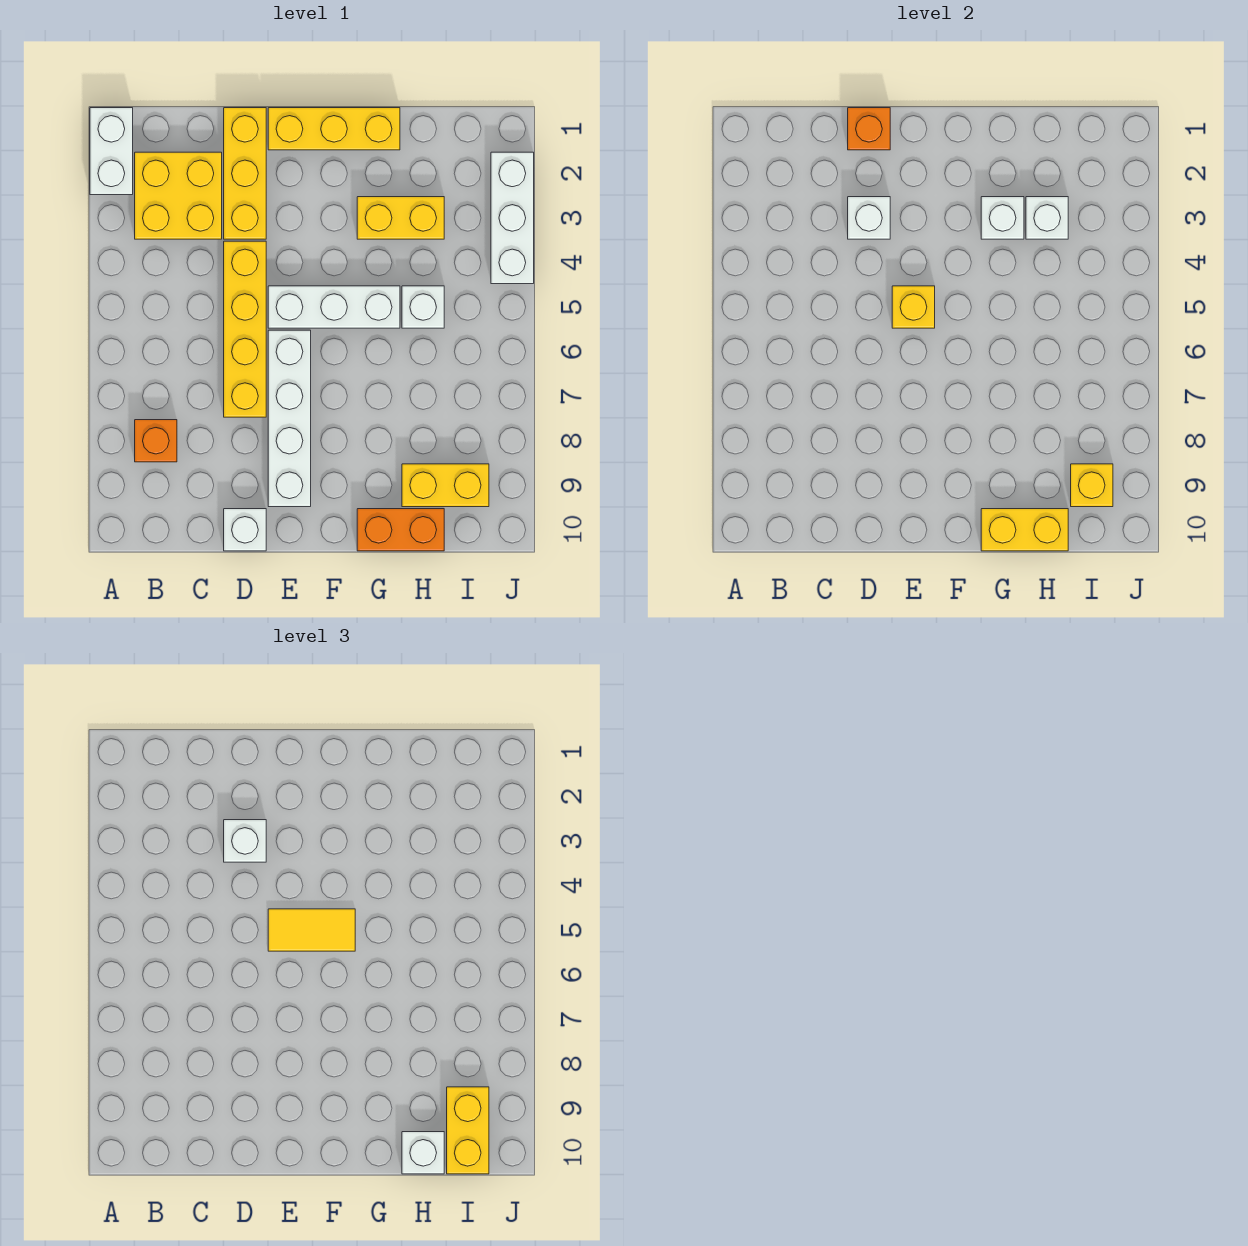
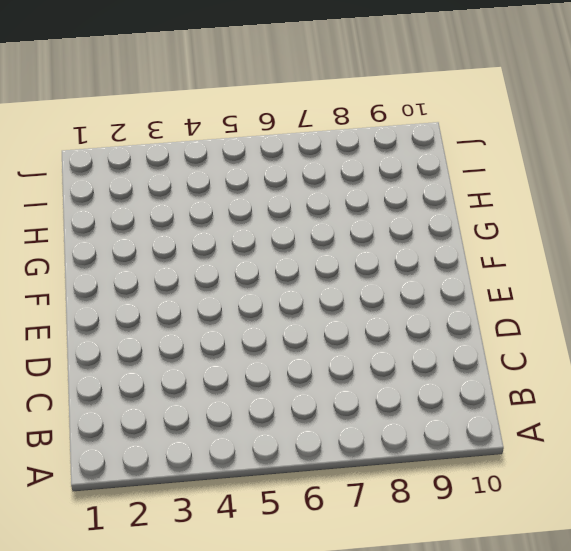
none -> white brick A1:A2 level 1
none -> yellow brick B2:C3 level 1
none -> orange brick B8 level 1

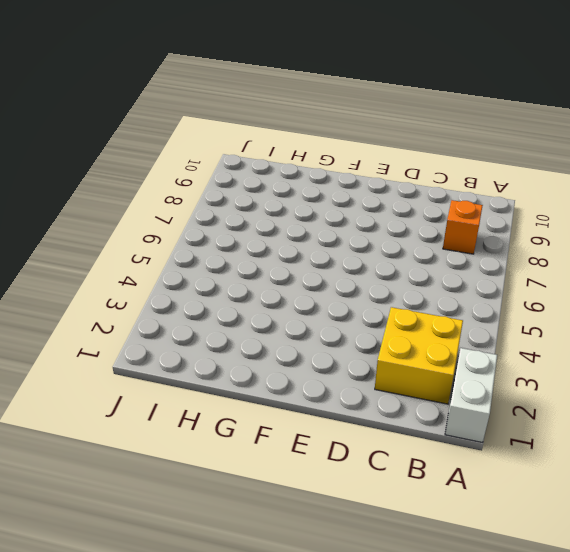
none -> yellow brick D1:D3 level 1
none -> yellow brick D4:D7 level 1
none -> white brick D10 level 1

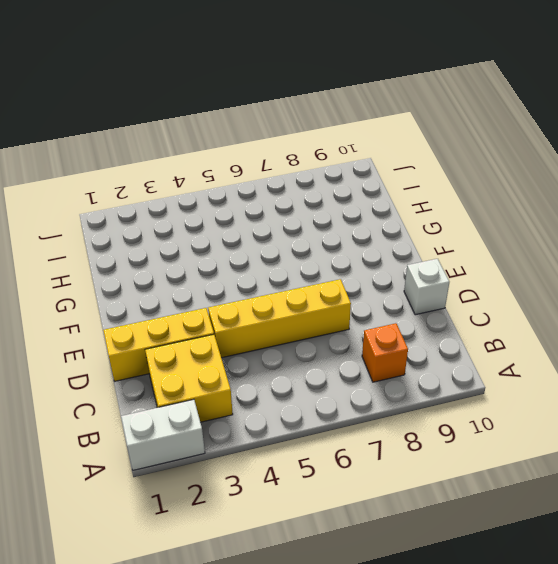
none -> yellow brick E1:G1 level 1
none -> white brick E5:G5 level 1
none -> white brick E6:E9 level 1

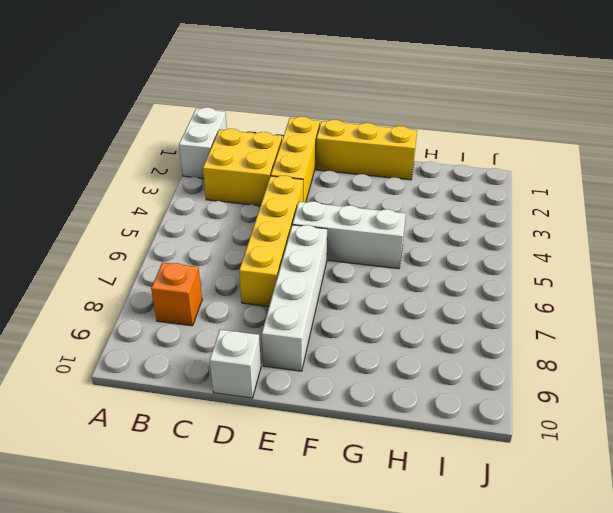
none -> yellow brick G3:H3 level 1
none -> orange brick G10:H10 level 1
none -> white brick H5 level 1

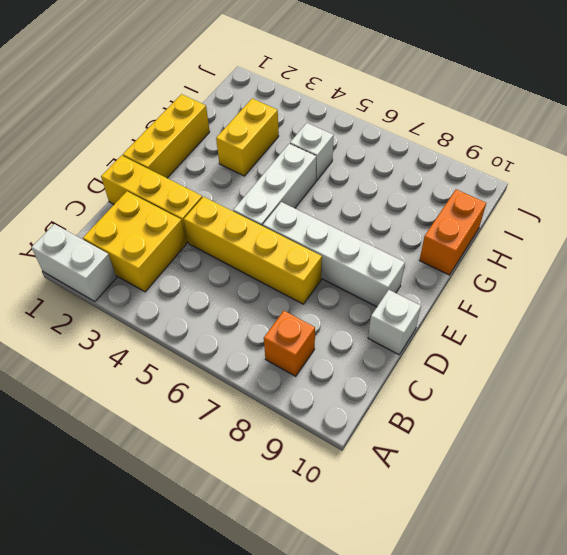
none -> yellow brick H9:I9 level 1
none -> white brick J2:J4 level 1
none -> orange brick D1 level 2

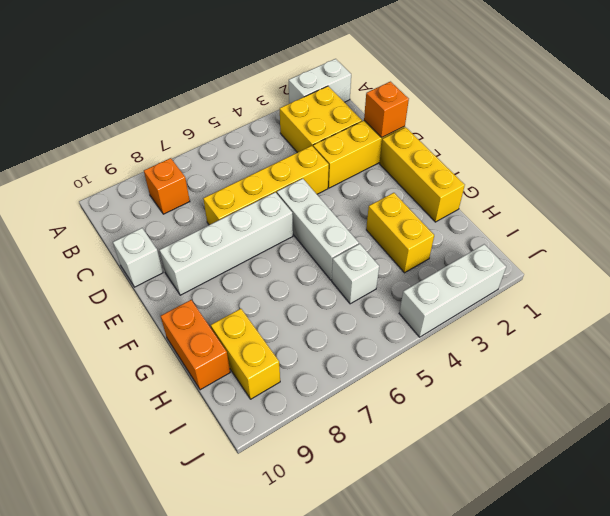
none -> white brick D3 level 2
none -> yellow brick E5 level 2
none -> white brick G3 level 2

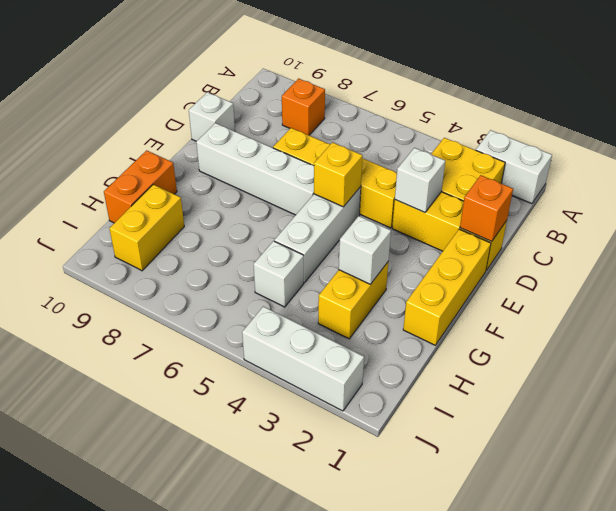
none -> yellow brick G10:H10 level 2
none -> white brick H3 level 2
none -> yellow brick I9 level 2

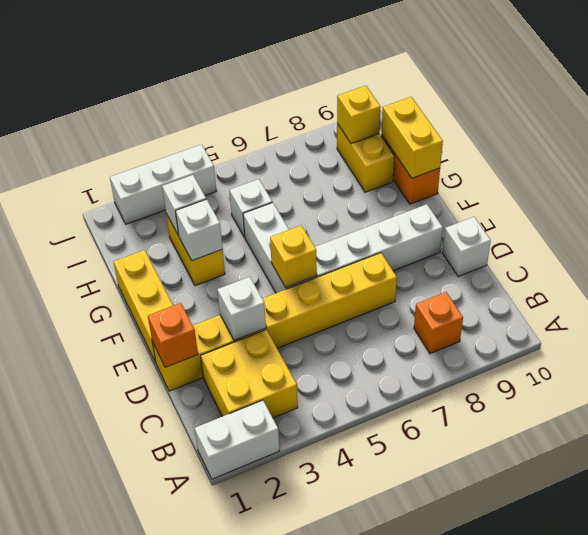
none -> white brick D3 level 3
none -> yellow tile E5:F5 level 3
none -> white brick H10 level 3

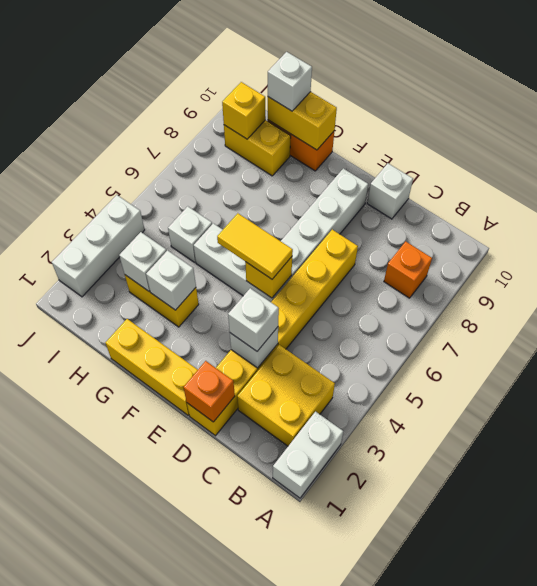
none -> yellow brick I9:I10 level 3

